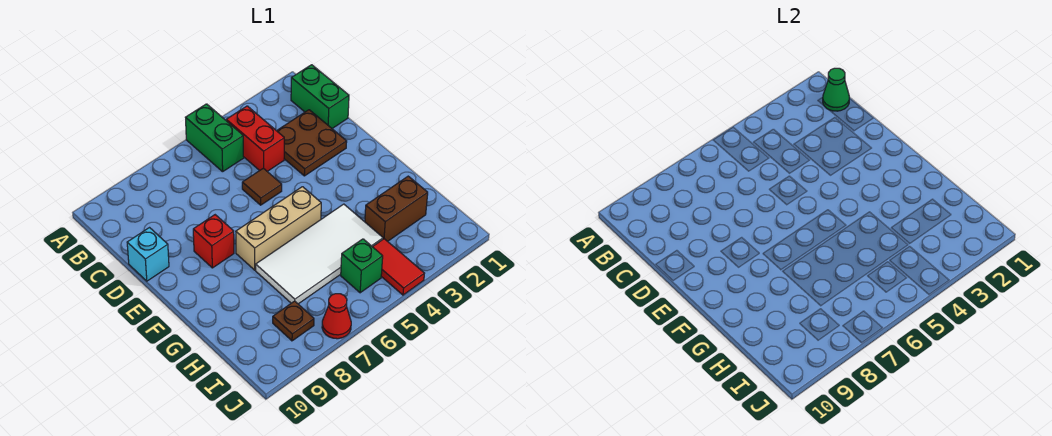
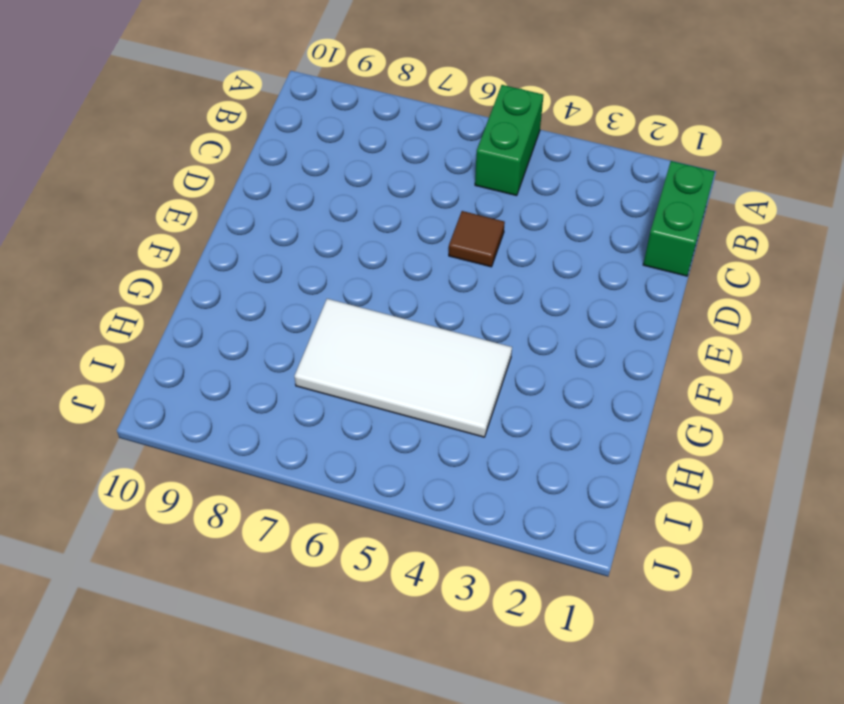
none -> red brick B4:C4 level 1
none -> brown plate C2:D3 level 1
none -> cyan brick D10 level 1

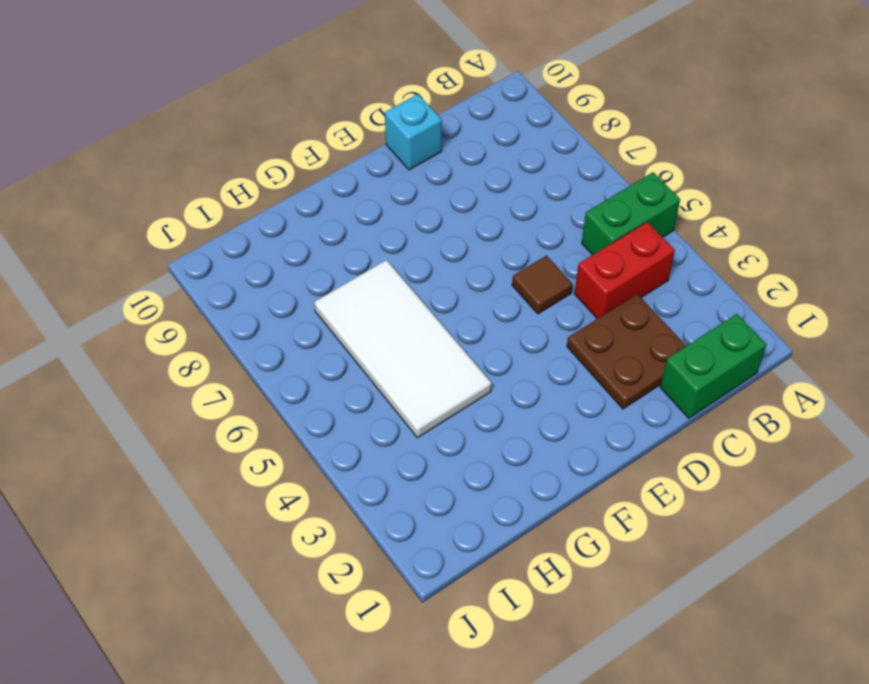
none -> red brick E8 level 1
none -> tan brick F5:F7 level 1
none -> brown brick H2:H3 level 1

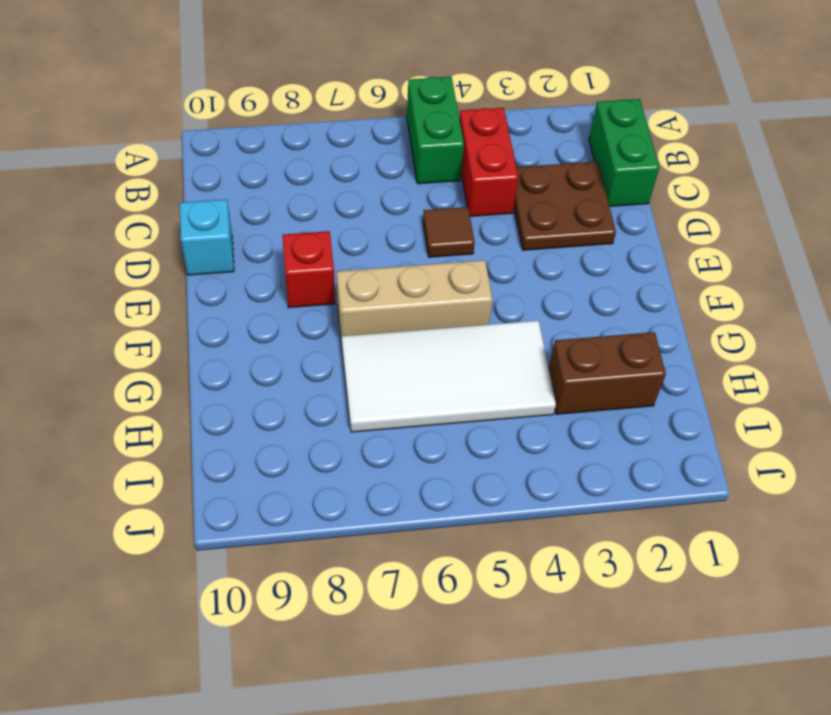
none -> red tile I4:J4 level 1
none -> green brick I5 level 1
none -> brown plate I8 level 1

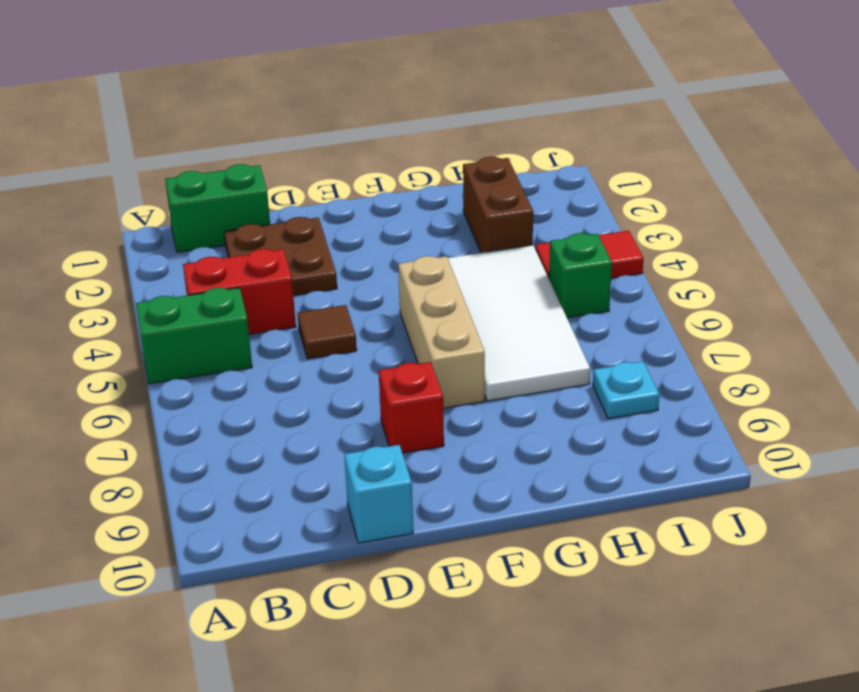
cyan plate I8 level 1 -> brown plate I8 level 1
none -> red cone J7 level 1
none -> green cone B1 level 2

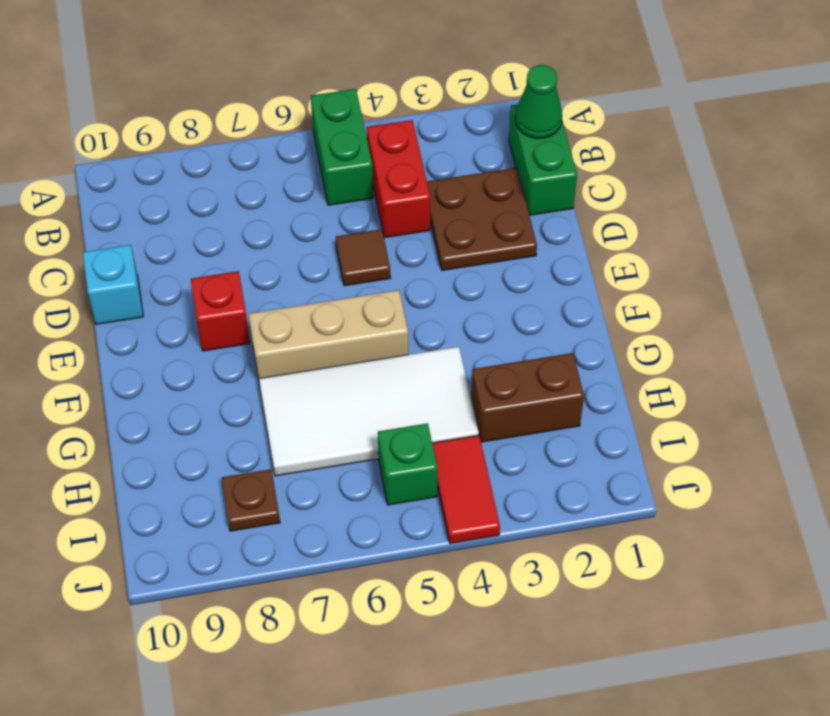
none -> red cone J7 level 1

